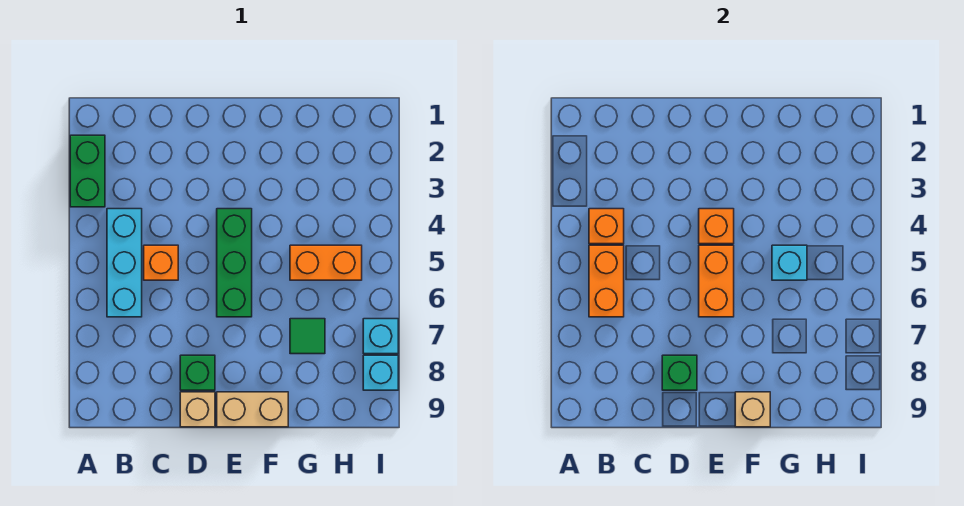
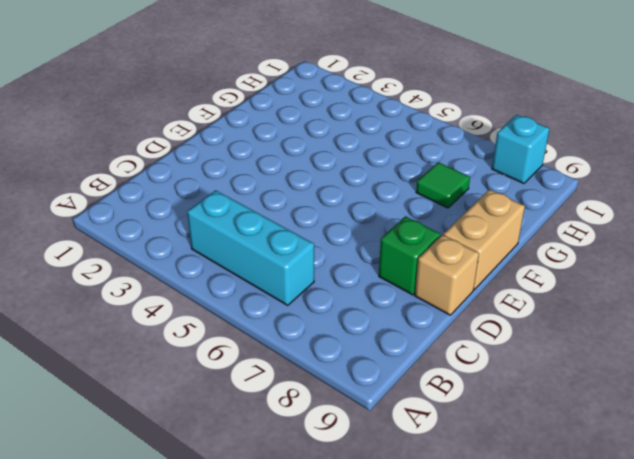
none -> green brick A2:A3 level 1
none -> orange brick C5 level 1
none -> green brick E4:E6 level 1

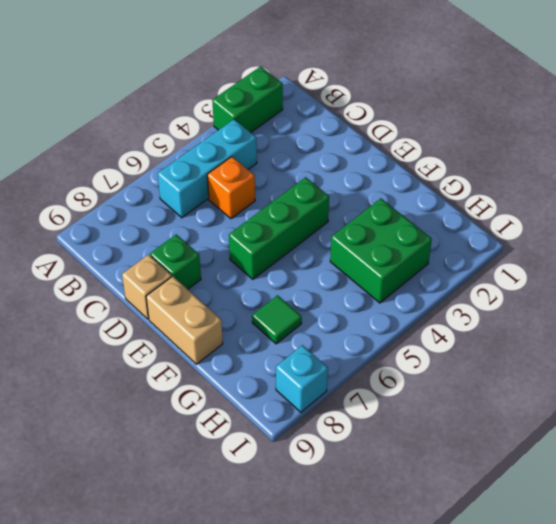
green brick G3:H4 level 1 -> none
none -> orange brick G5:H5 level 1
none -> cyan brick I7 level 1
none -> orange brick B4 level 2

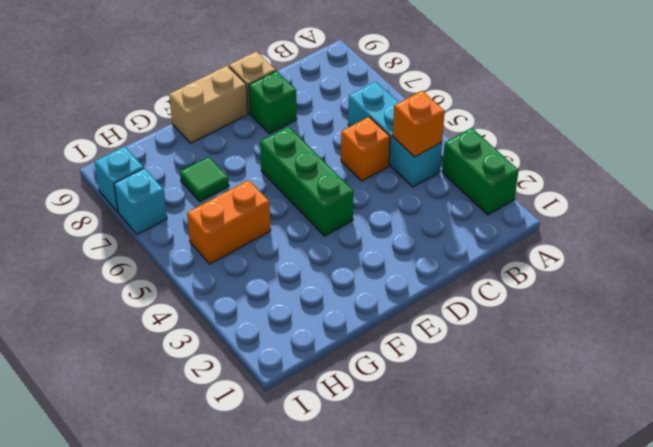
none -> orange brick B5:B6 level 2
none -> green brick D8 level 2
none -> orange brick E4 level 2

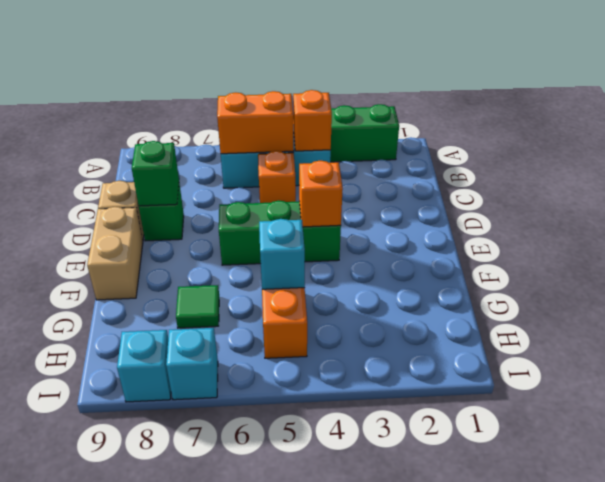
none -> orange brick E5:E6 level 2
none -> tan brick F9 level 2

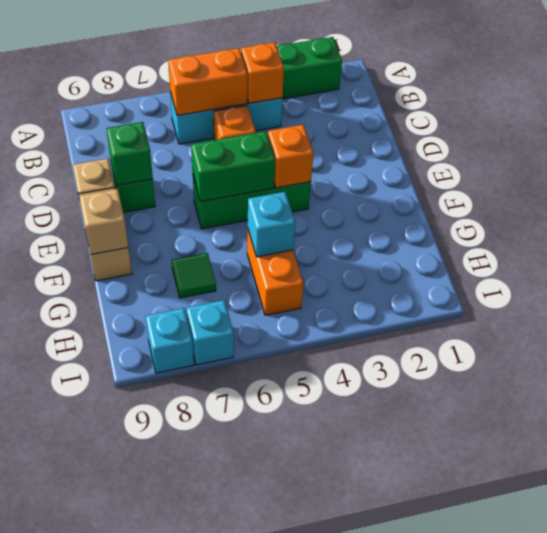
green brick E5:E6 level 2 -> orange brick E5:E6 level 2

